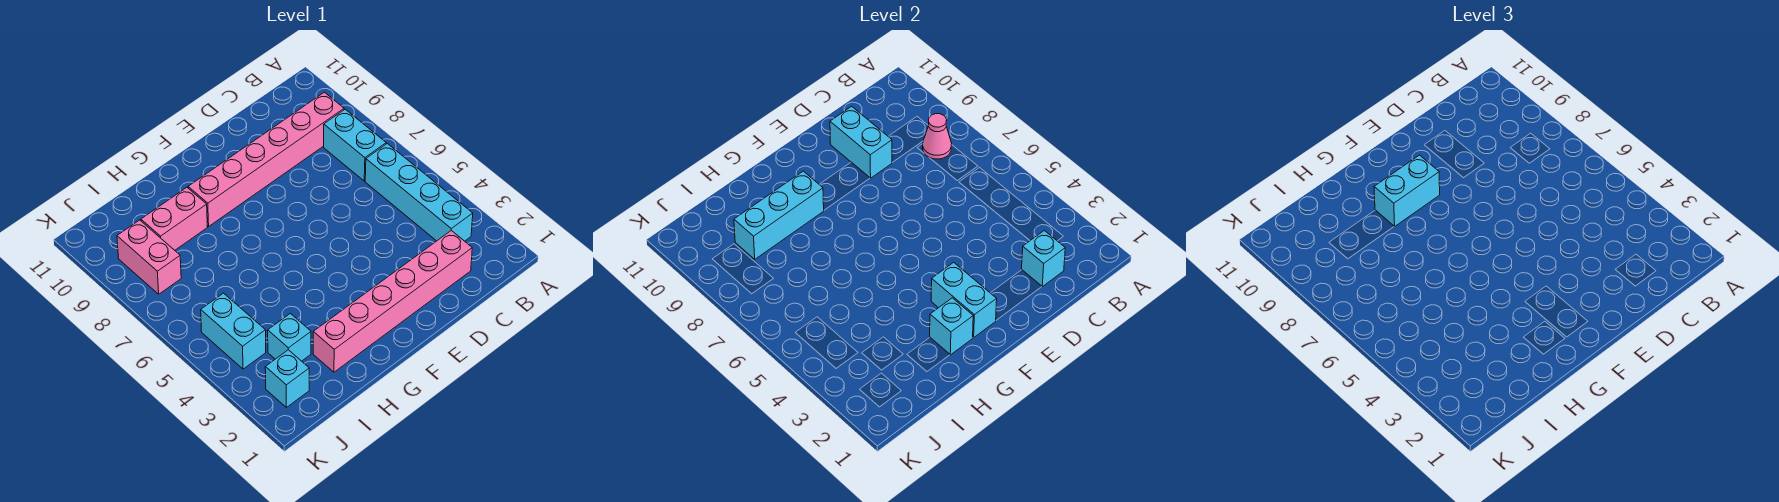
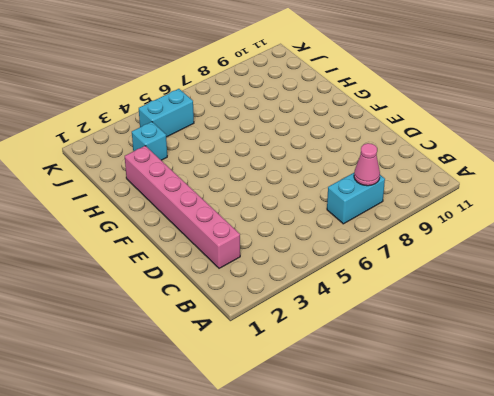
none -> cyan brick B3:B6 level 1
none -> pink brick B9:G9 level 1
none -> pink brick H9:I9 level 1

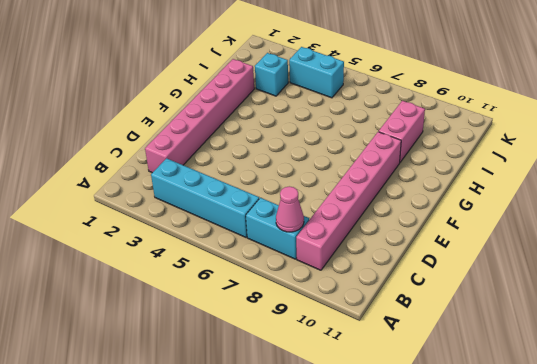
none -> cyan brick J2 level 1
none -> pink brick J8:J9 level 1
none -> cyan brick C2 level 2

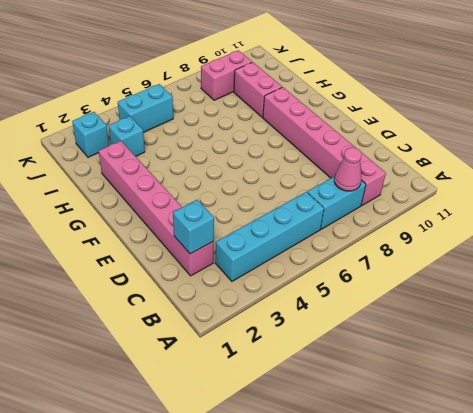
none -> cyan brick D9:D10 level 2
none -> cyan brick F2:F3 level 2
none -> cyan brick G2 level 2

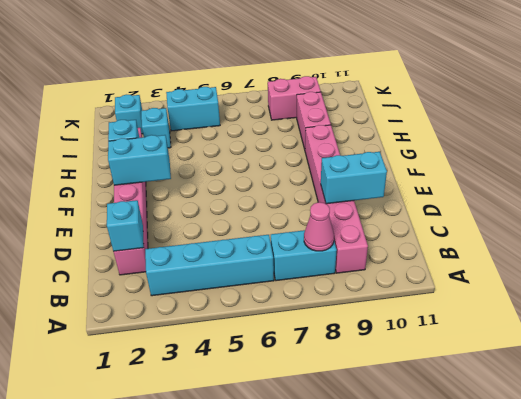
none -> cyan brick G9:I9 level 2
none -> cyan brick F9:G9 level 3

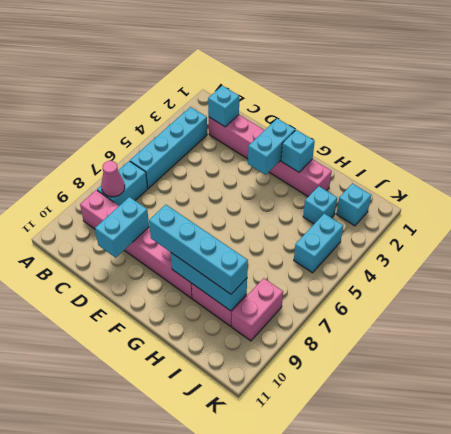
cyan brick F9:I9 level 3 -> cyan brick F9:G9 level 3

